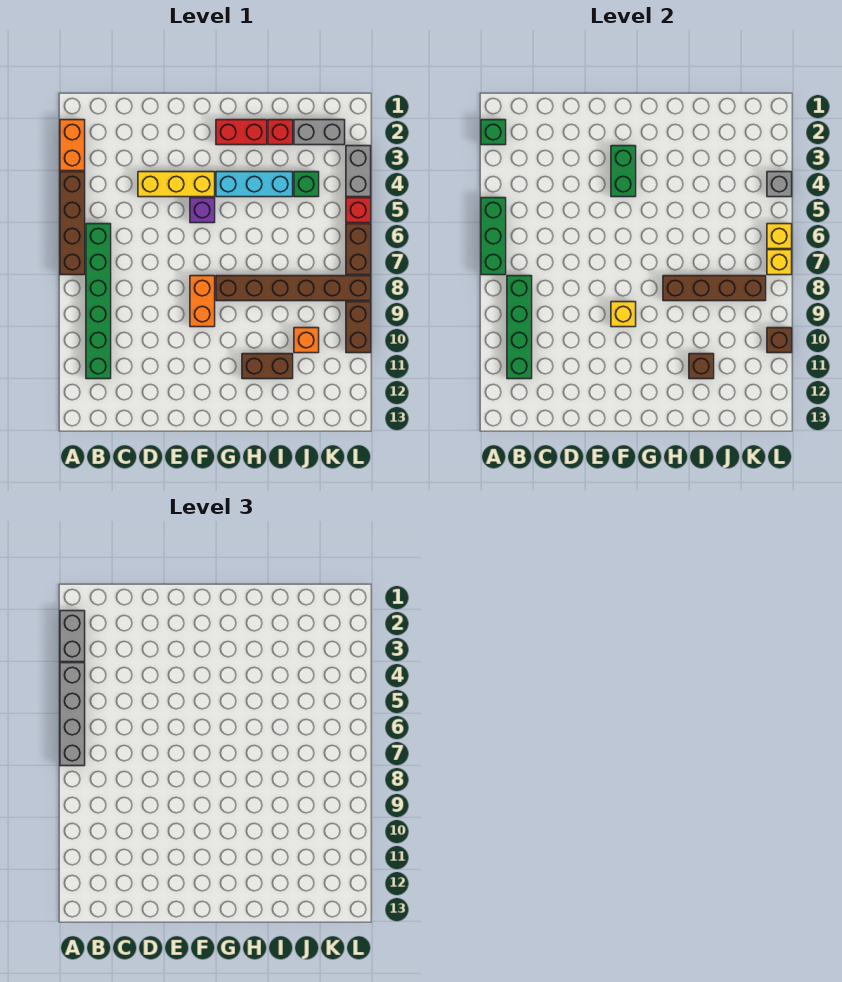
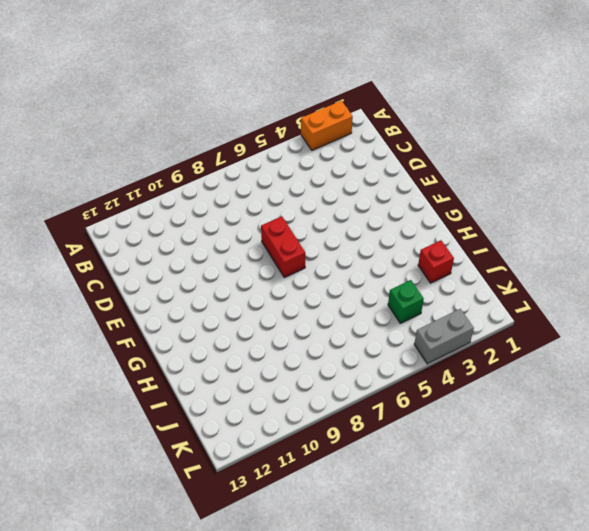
red brick E7:F7 level 1 -> red brick G2:H2 level 1
none -> brown brick A4:A7 level 1
none -> green brick B6:B11 level 1
none -> yellow brick D4:F4 level 1
none -> purple brick F5 level 1

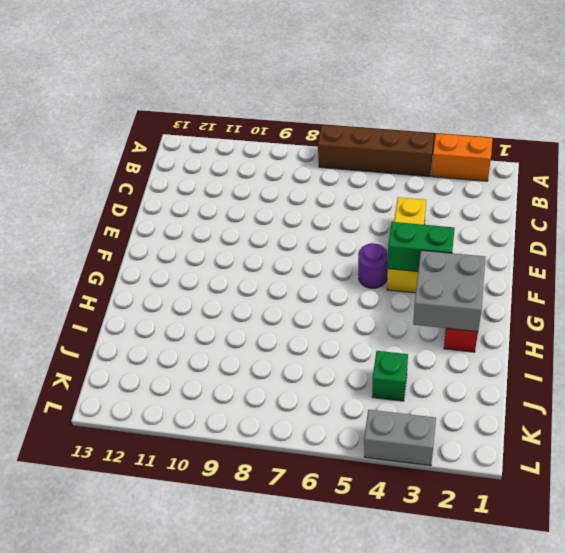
purple round brick F5 level 1 -> purple brick F5 level 1
grey brick G2:H3 level 2 -> none
none -> green brick B6:B11 level 1
none -> orange brick F8:F9 level 1
none -> cyan brick G4:I4 level 1
none -> brown brick G8:L8 level 1

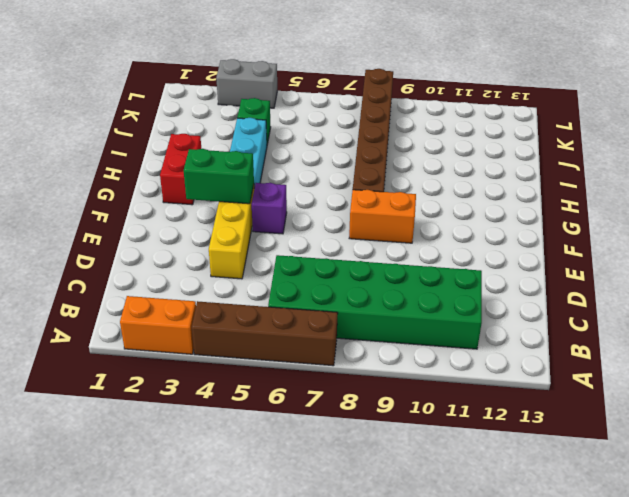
green brick B6:C11 level 1 -> green brick B6:B11 level 1
none -> brown brick H11:I11 level 1
none -> red brick I2 level 1
none -> grey brick J2:K2 level 1
none -> orange brick J10 level 1

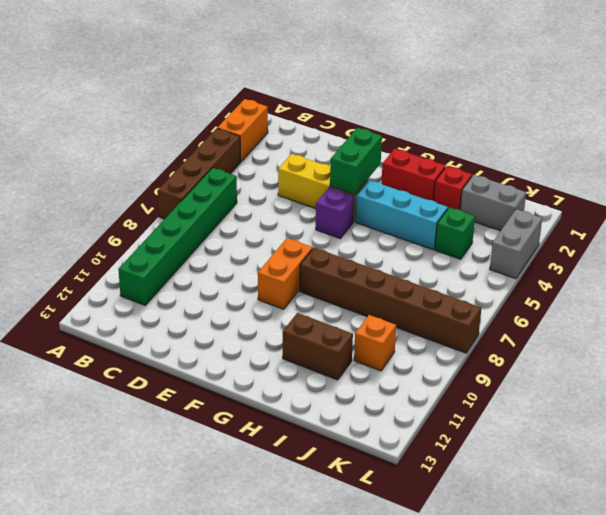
none -> red brick L5 level 1
none -> brown brick L6:L7 level 1
none -> brown brick L9:L10 level 1
none -> green brick A2 level 2

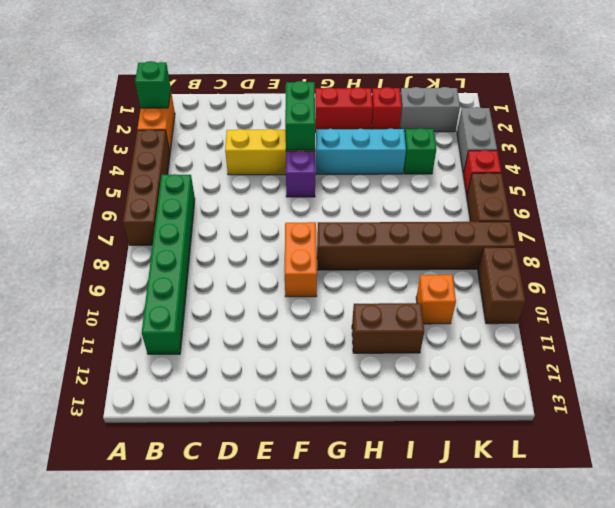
none -> green brick A5:A7 level 2
none -> green brick B8:B11 level 2
none -> yellow brick F9 level 2
none -> brown brick H8:K8 level 2

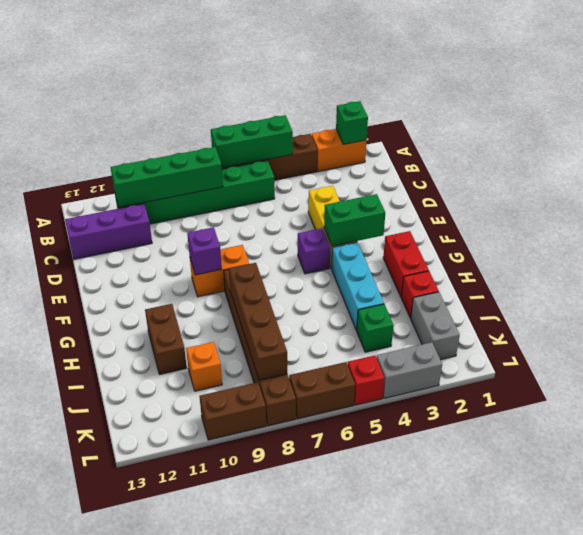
purple brick C11:C13 level 1 -> none
purple brick F9 level 2 -> yellow brick F9 level 2
none -> brown brick I11 level 2
none -> grey brick L4 level 2
none -> yellow brick L6 level 2
none -> yellow brick L7 level 2

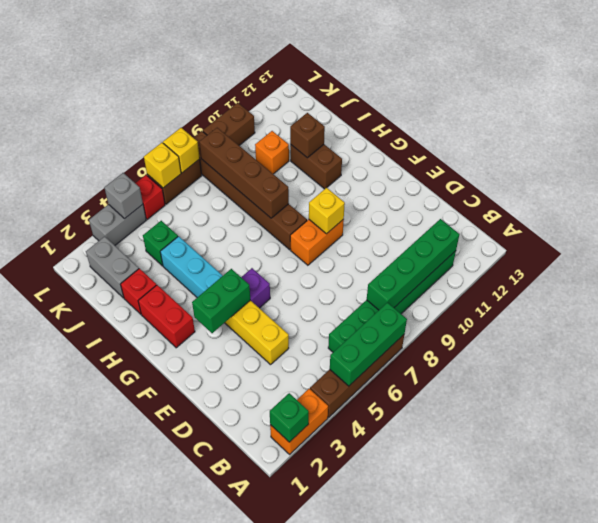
none -> brown brick L10 level 2
none -> grey brick A2:A3 level 3
none -> grey brick A4:A7 level 3

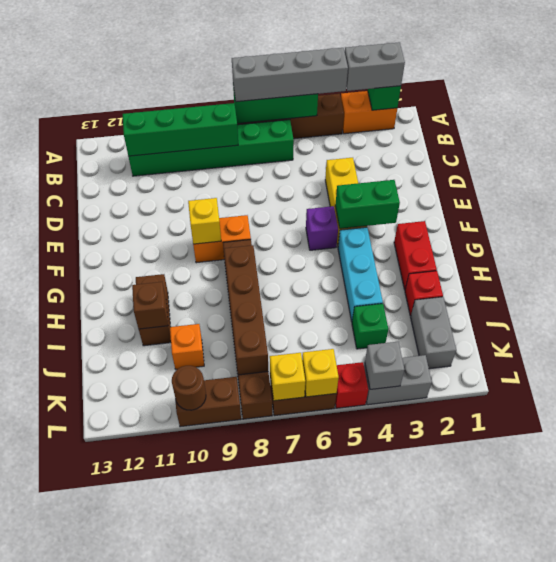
brown round brick L10 level 2 -> brown brick L10 level 2

